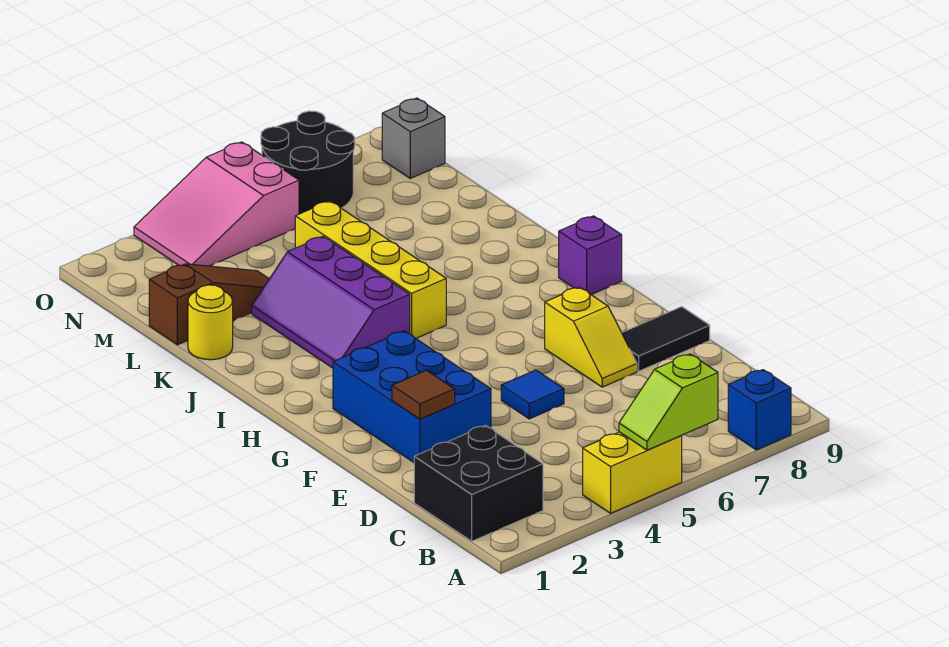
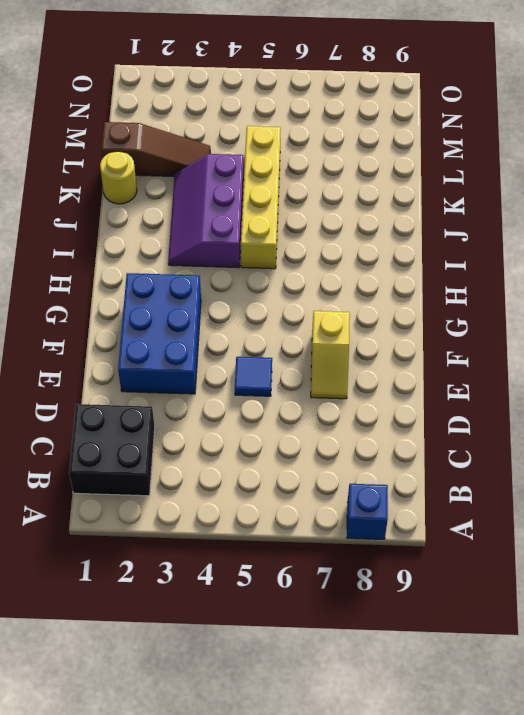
none -> yellow brick A4:A5 level 1
none -> black tile E8:E9 level 1
none -> purple brick H9 level 1

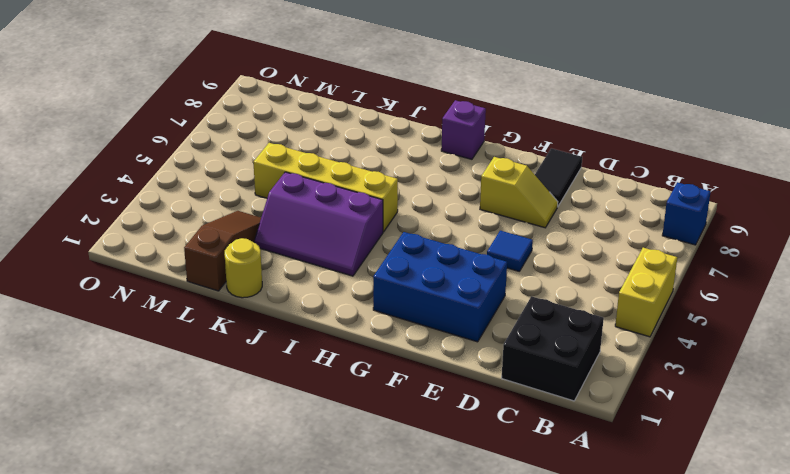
none -> pink slope N3:O5 level 1 top 5
none -> black round brick N6:O7 level 1
none -> grey brick N9 level 1

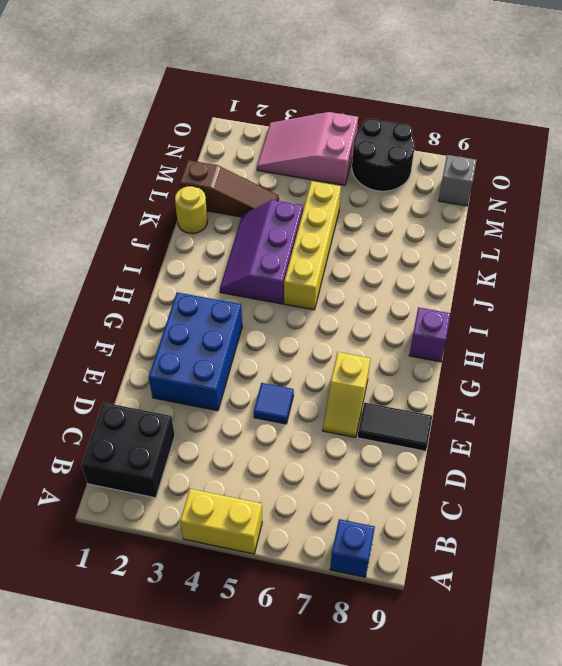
none -> lime slope A5:A6 level 2 top 6
none -> brown tile E2 level 2

